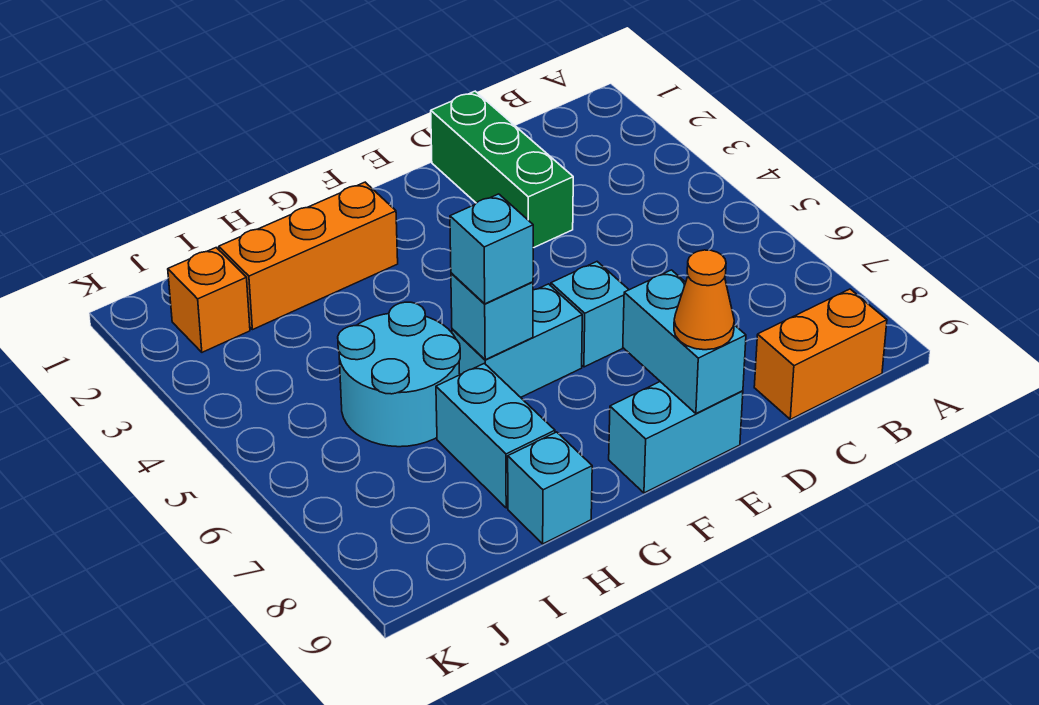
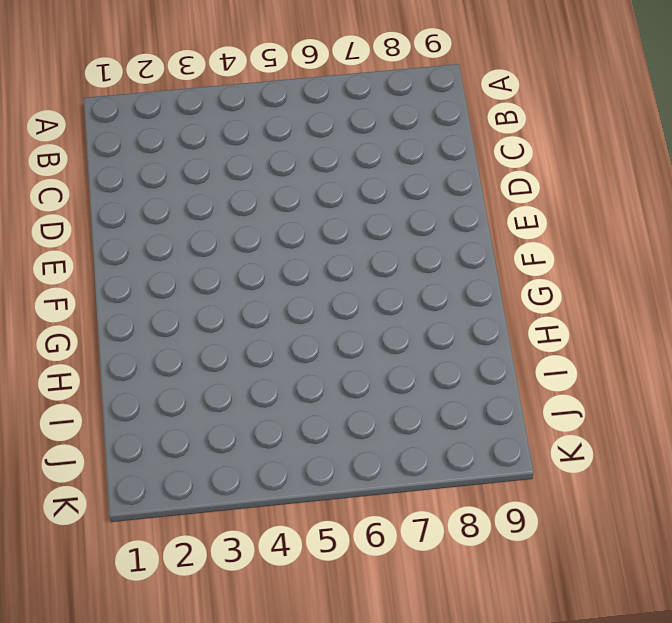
none -> orange brick B9:C9 level 1
none -> green brick D1:D3 level 1
none -> cyan brick E6 level 1

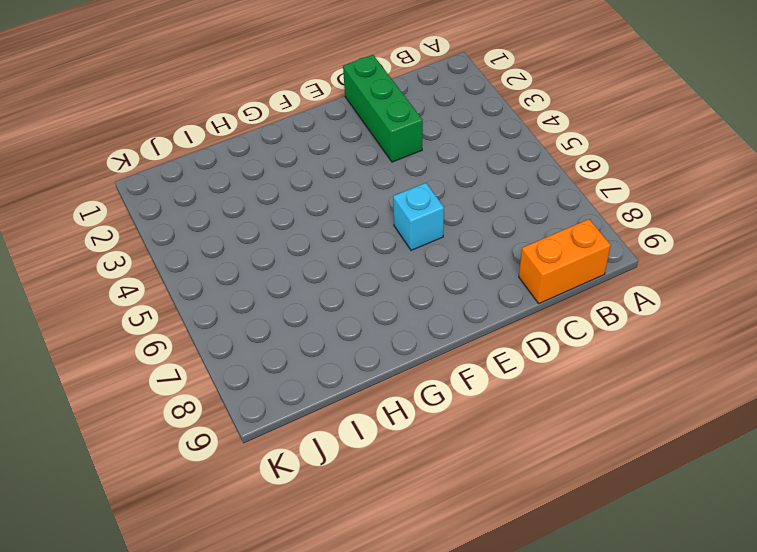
none -> cyan brick E9:F9 level 1
none -> cyan brick F6:G6 level 1
none -> orange brick G2:I2 level 1

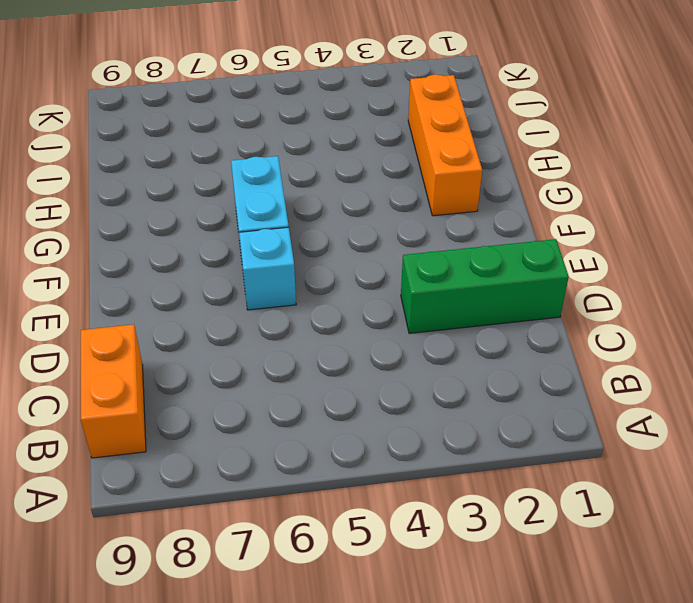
none -> cyan brick E9:F9 level 1
none -> cyan round brick H5:I6 level 1
none -> cyan brick H7:H8 level 1

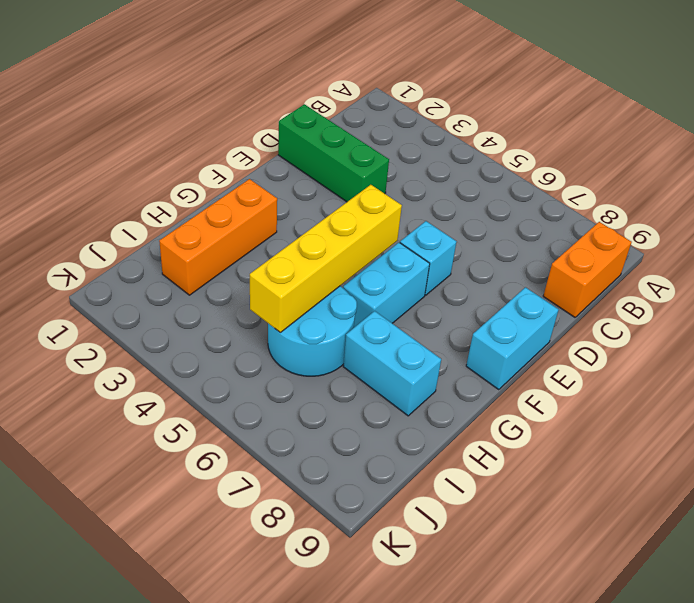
yellow brick F5:I5 level 2 -> none
none -> cyan brick H9 level 1
none -> orange brick J2 level 1
none -> cyan brick E8:E9 level 2

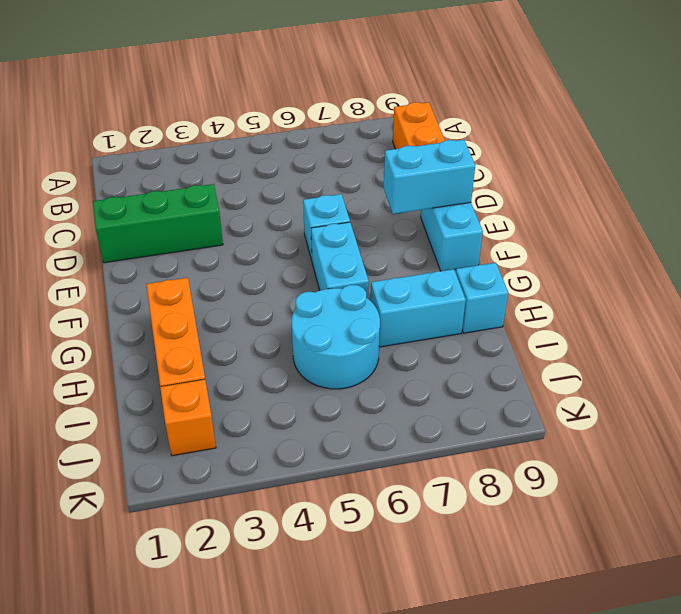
none -> cyan brick G6 level 2
none -> orange cone E9 level 3
none -> cyan brick G6 level 3

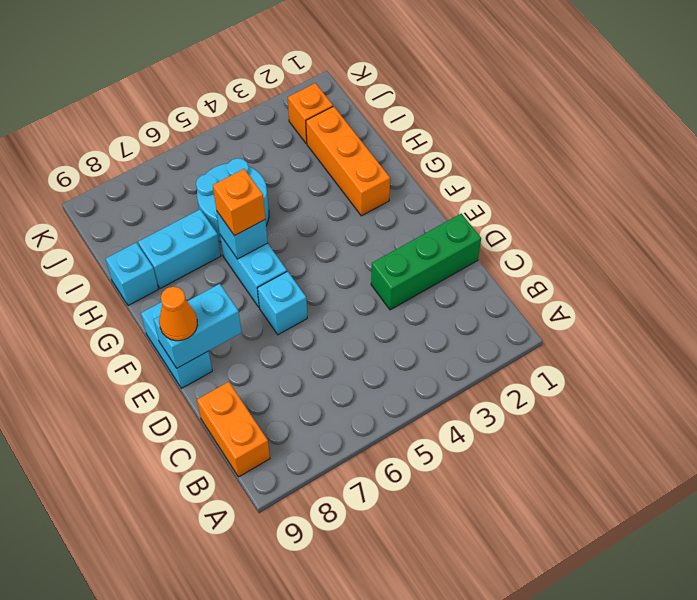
orange brick G6 level 3 -> cyan brick G6 level 3

